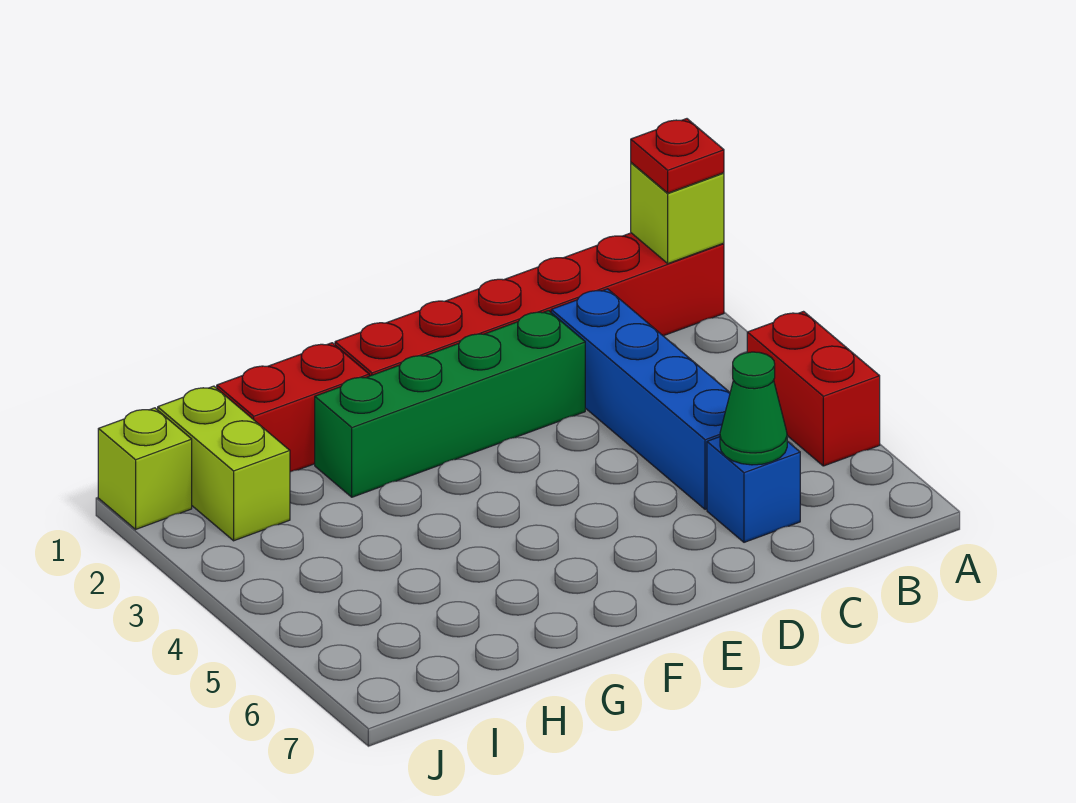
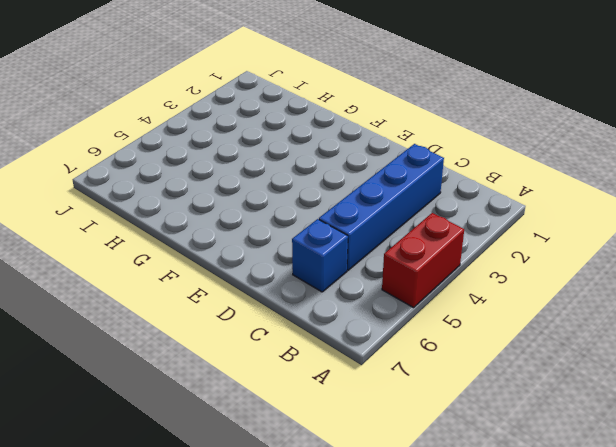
none -> red brick A1:F1 level 1
none -> green brick D2:G2 level 1

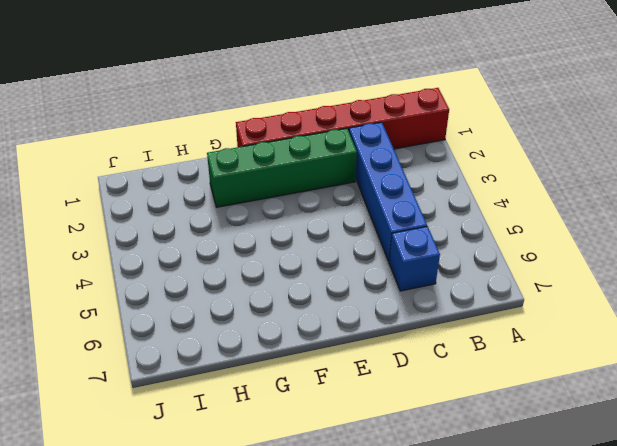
none -> red brick A4:A5 level 1
none -> red brick G1:H1 level 1

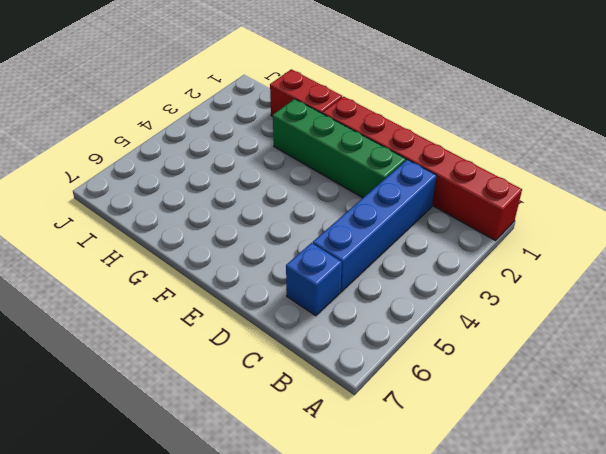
none -> red brick A4:A5 level 1
none -> lime brick I1:I2 level 1

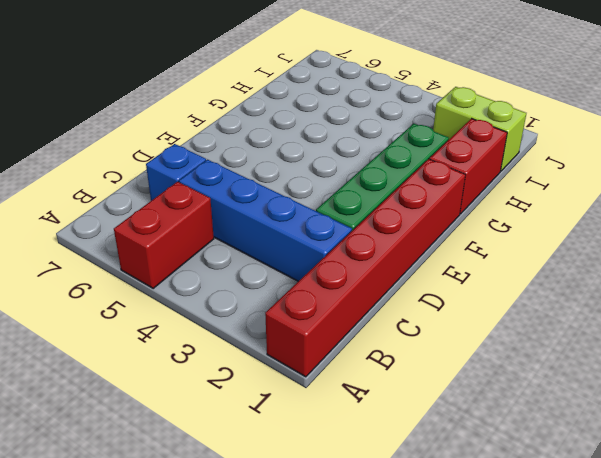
red brick A5:B5 level 1 -> red brick A4:A5 level 1
none -> lime brick J1 level 1
none -> lime brick A1 level 2

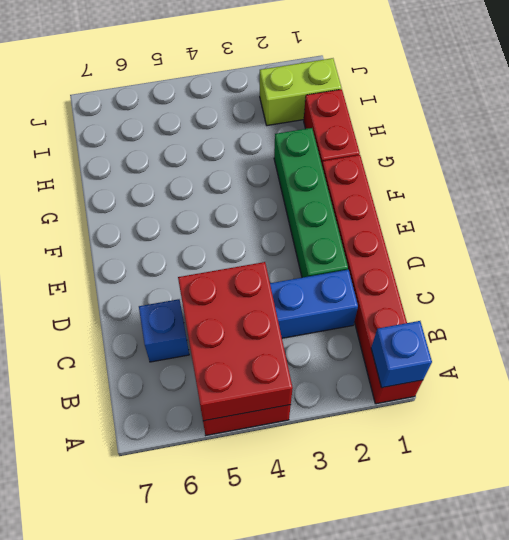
blue brick A1 level 2 -> lime brick A1 level 2
red brick A4:C5 level 2 -> none
none -> lime brick J1 level 1
none -> green cone C6 level 2

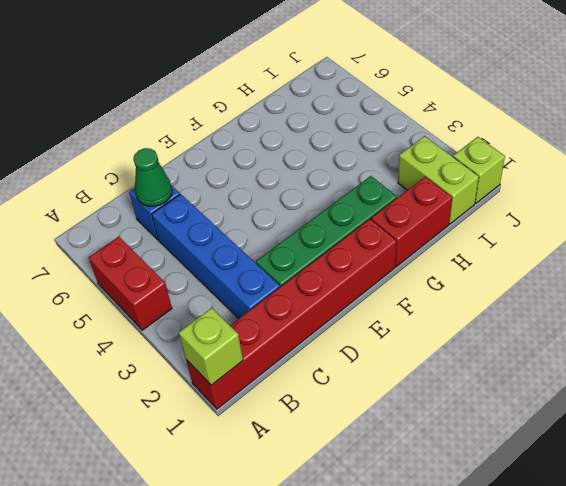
none -> red plate A1 level 3

